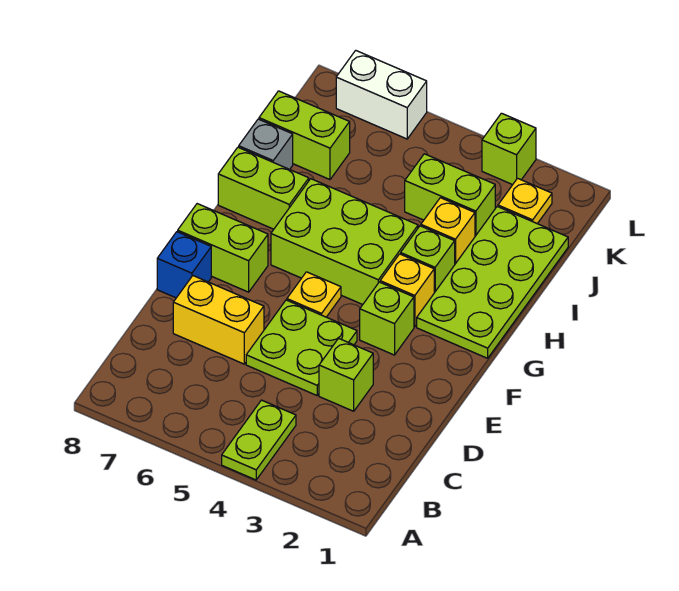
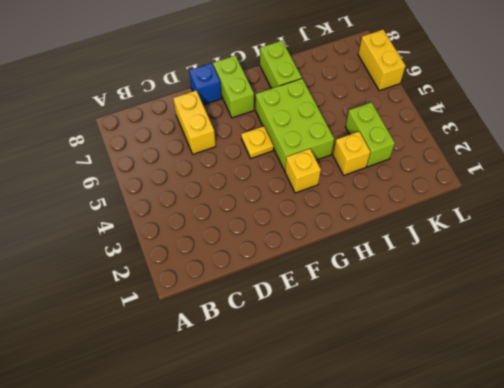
yellow brick L6:L7 level 1 -> white brick L6:L7 level 1
none -> lime plate A4:B4 level 1
none -> lime brick D3 level 1
none -> lime plate D4:E5 level 1

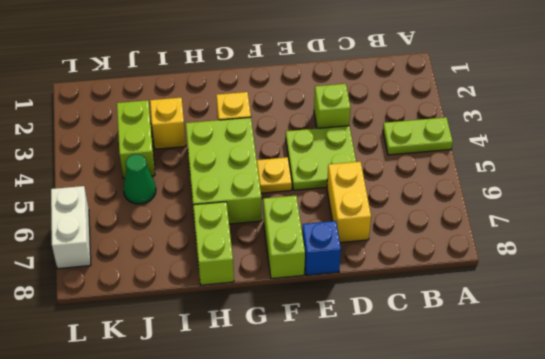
green cone J5 level 1 -> none
none -> lime brick F3 level 1
none -> lime plate G1:J2 level 1
none -> lime brick H3 level 1

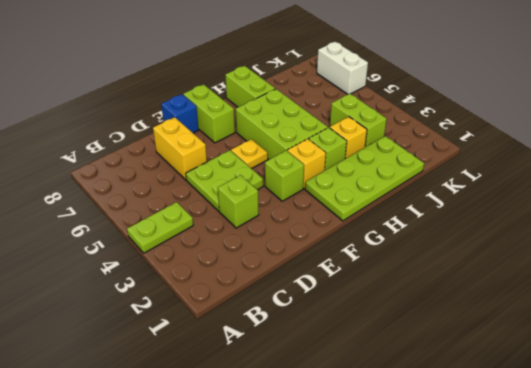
none -> grey brick I8 level 1
none -> lime brick J7:J8 level 1
none -> yellow plate K2 level 1

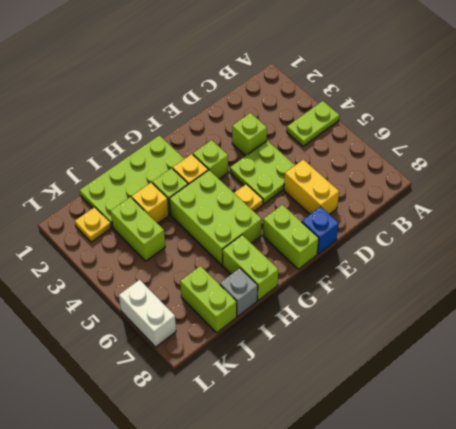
none -> lime brick L3 level 1

